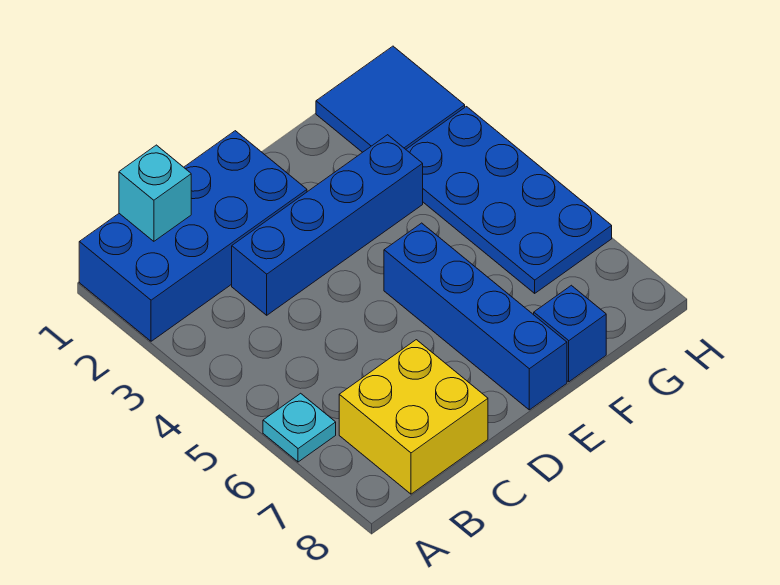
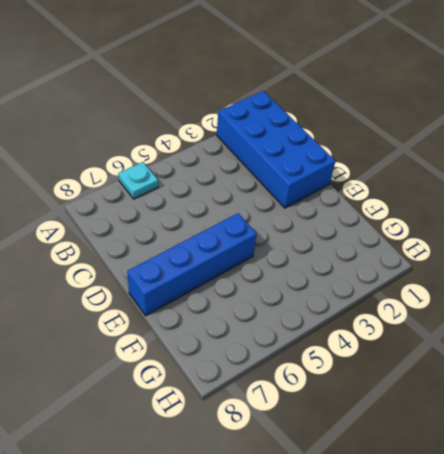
none -> yellow brick B7:C8 level 1
none -> blue brick C3:F3 level 1

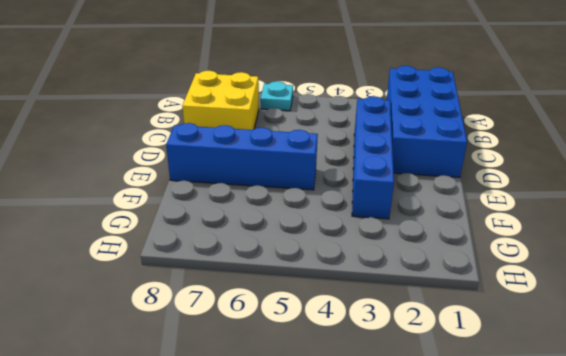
none -> blue brick F8 level 1
none -> blue tile G1:H2 level 1

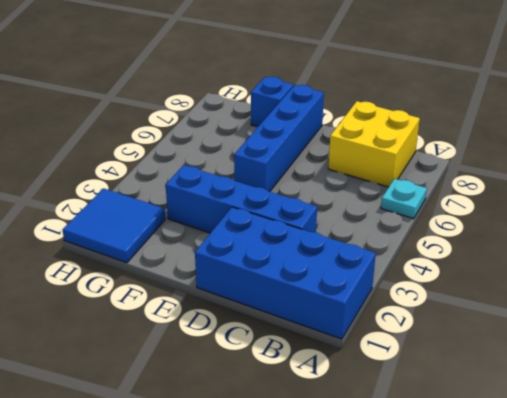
none -> blue plate G3:H6 level 1
none -> cyan brick B1 level 2

